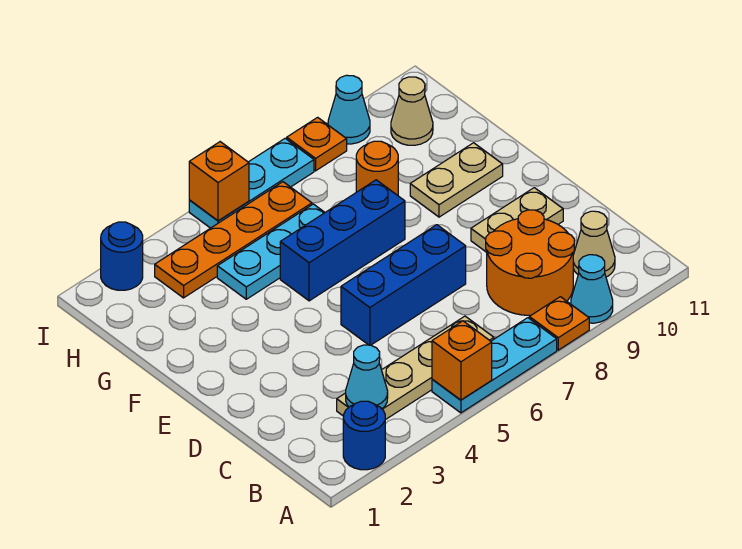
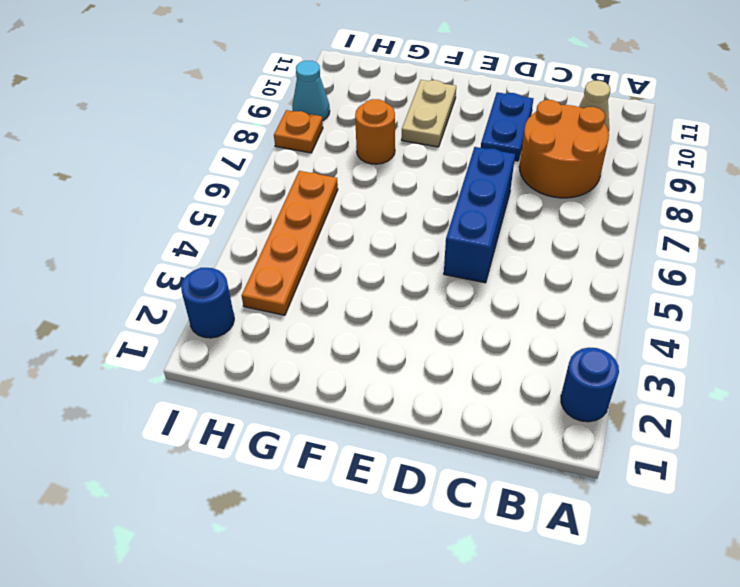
blue plate D9:D10 level 1 -> tan plate D9:D10 level 1
none -> cyan plate A5:A7 level 1
none -> orange plate A8 level 1
none -> cyan cone A9 level 1

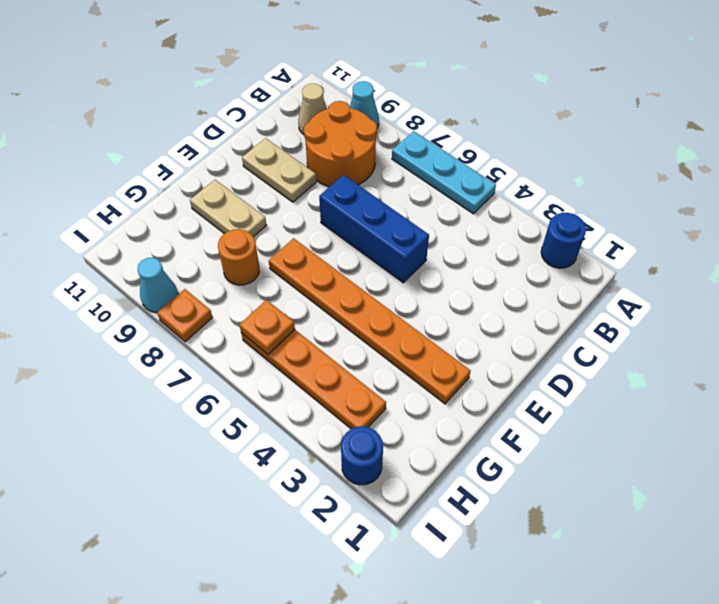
orange plate F2:F7 level 1 -> blue brick F5:F7 level 1
orange plate H6 level 2 -> orange plate A8 level 1
none -> tan plate B3:B6 level 1
none -> cyan plate G4:G6 level 1
none -> tan cone H10 level 1

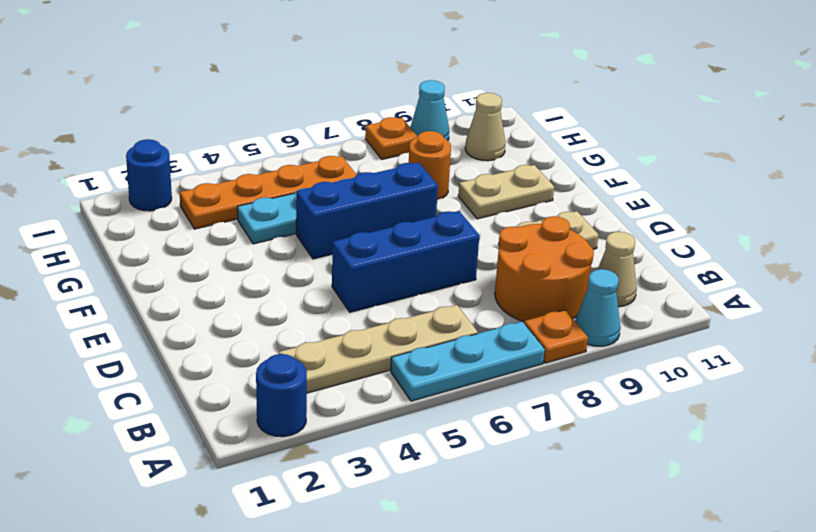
none -> cyan plate I5:I7 level 1
none -> orange brick A5 level 2
none -> cyan cone B3 level 2

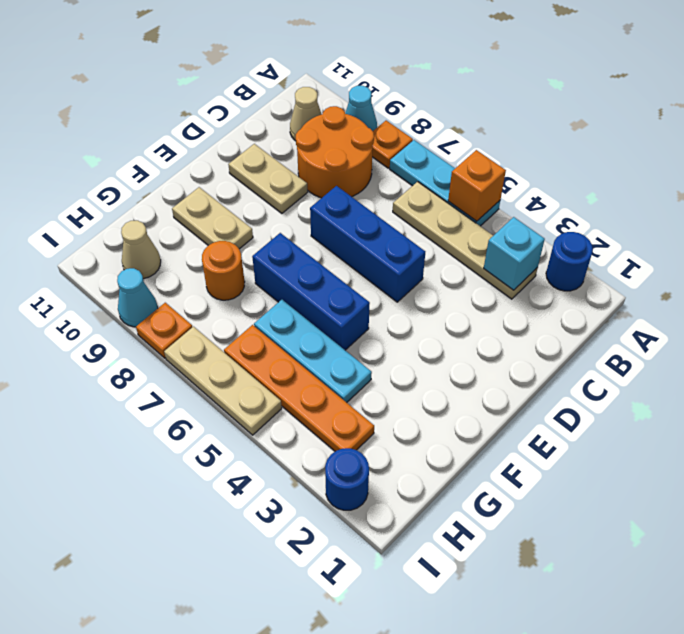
cyan brick B3 level 2 -> cyan cone B3 level 2
tan plate I5:I7 level 1 -> cyan plate I5:I7 level 1
none -> orange brick I5 level 2

